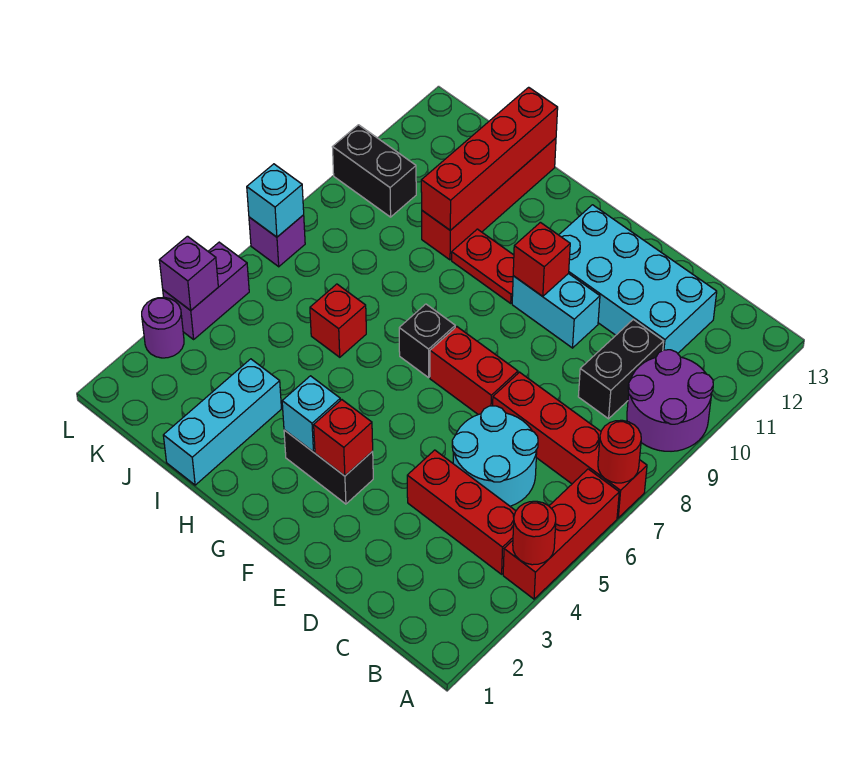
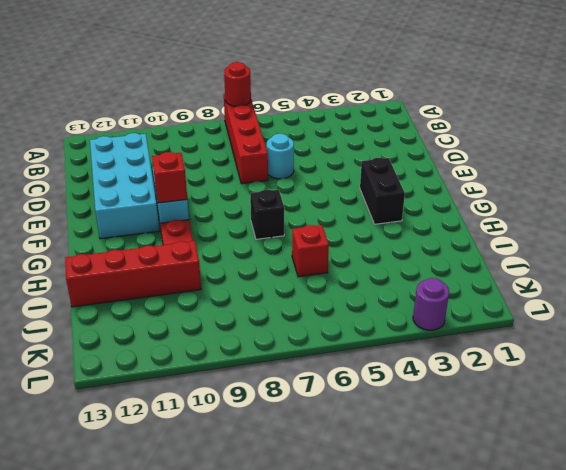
cyan round brick D6 level 1 -> cyan round brick C5:D6 level 1
none -> red brick A4:A6 level 1
none -> purple round brick A9:B10 level 1
none -> red brick B4:D4 level 1

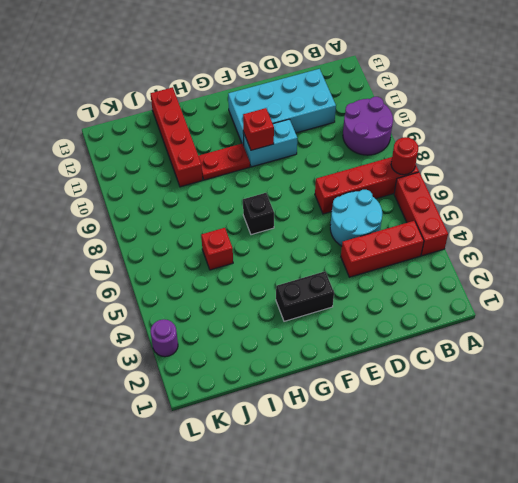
none -> black brick C9:C10 level 1
none -> red brick E7:F7 level 1
none -> cyan brick I1:I3 level 1

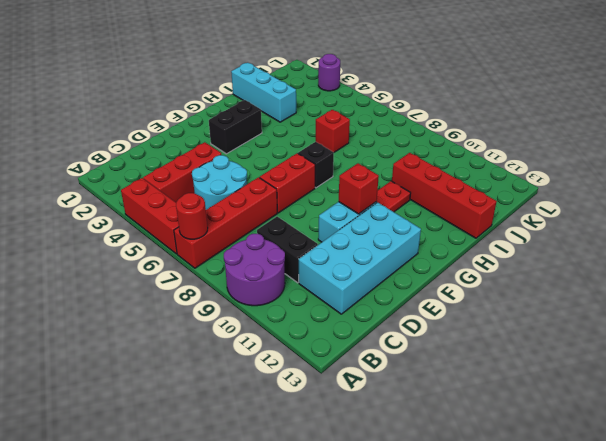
none -> black brick K10:L10 level 1
none -> purple brick L4:L5 level 1
none -> purple brick L7 level 1

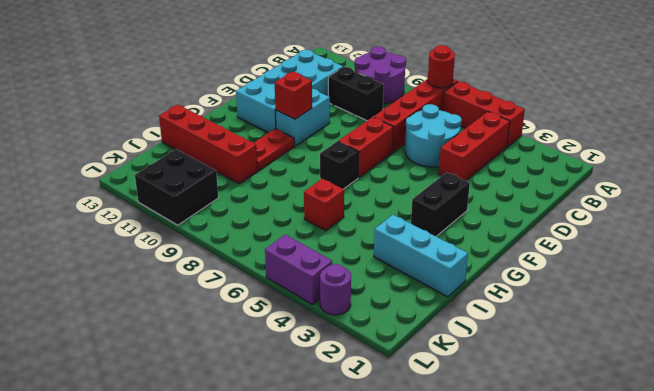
black brick K10:L11 level 1 -> black brick K10:L10 level 1
none -> purple brick L7 level 1
none -> red round brick A4 level 2
none -> red brick F3 level 2

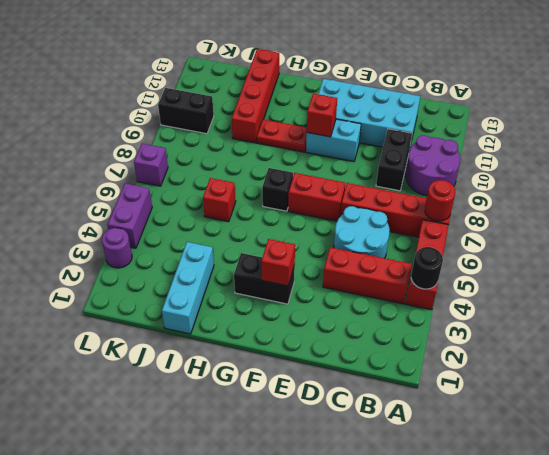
black round brick A4 level 2 -> red round brick A4 level 2
none -> cyan brick G3 level 2
none -> red brick I10:I13 level 2
none -> purple brick L4 level 2

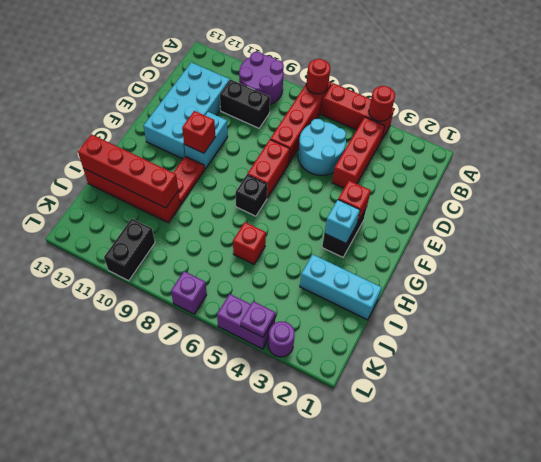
purple plate L4 level 2 -> purple brick L4 level 2
none -> cyan brick L7 level 2

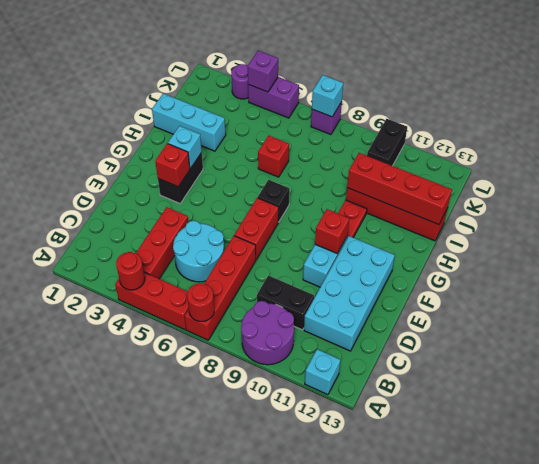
cyan brick A12 level 1 -> none

